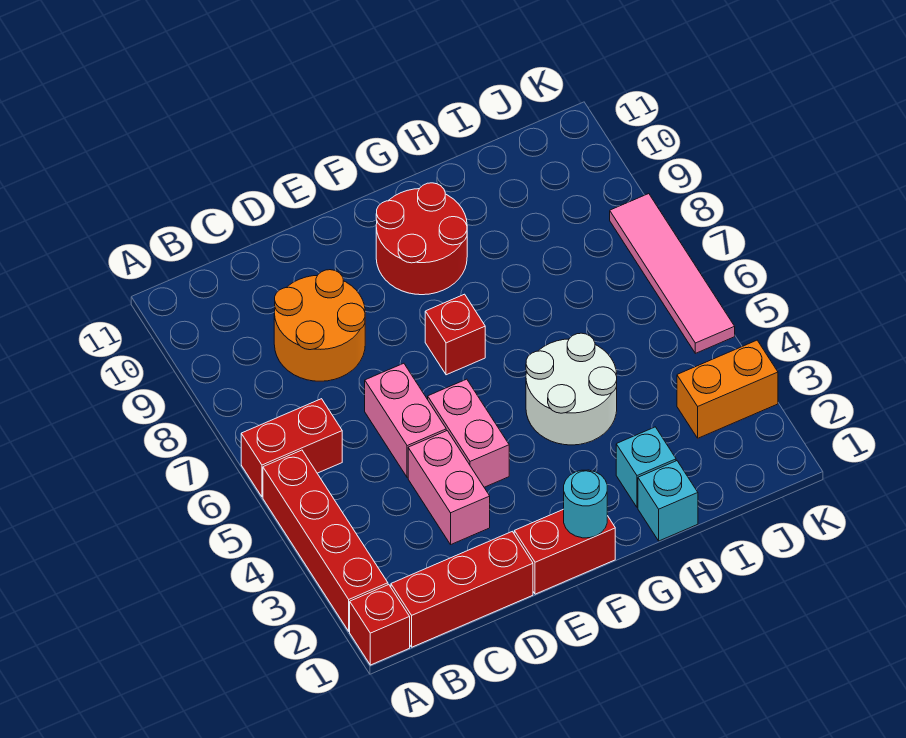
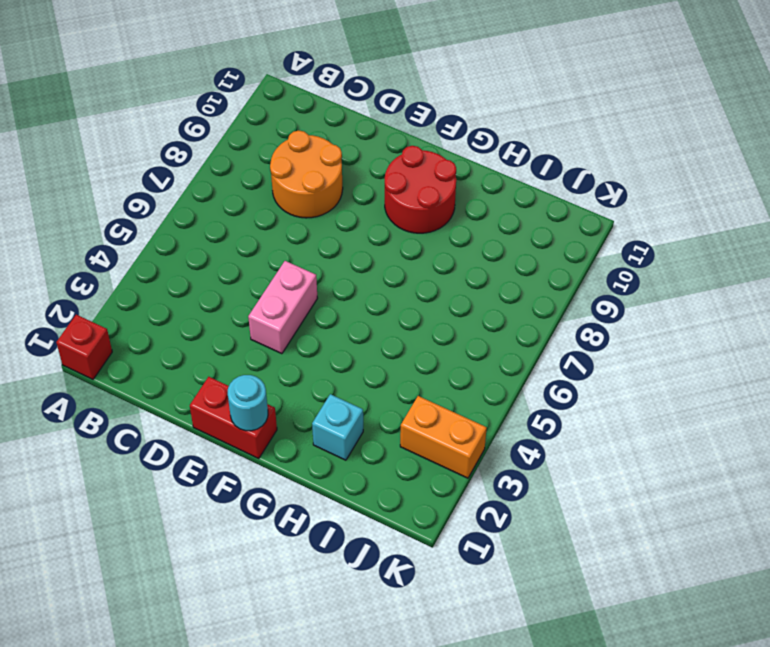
none -> red brick A2:A5 level 1
none -> red brick A6:B6 level 1
none -> red brick B1:D1 level 1

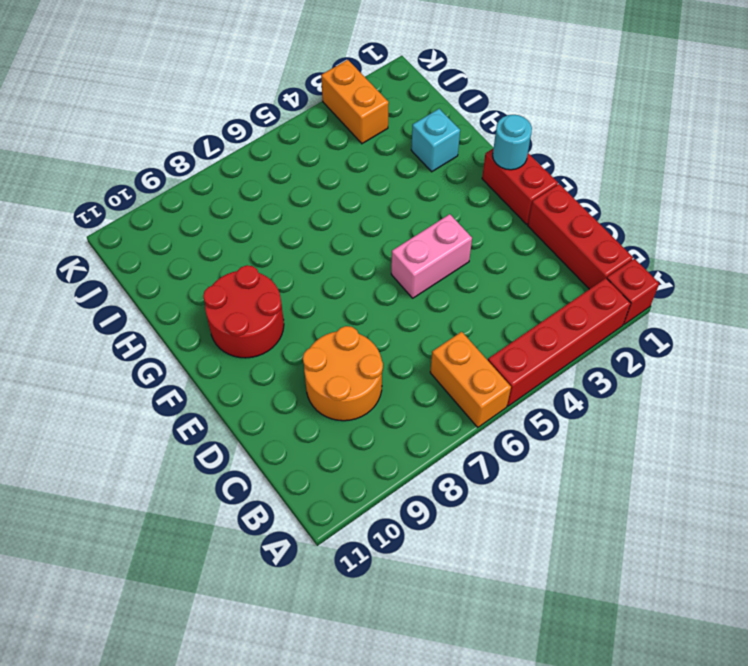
orange brick A6:B6 level 1 -> red brick A6:B6 level 1
none -> pink brick D3:D4 level 1
none -> pink brick D5:D6 level 1
none -> red brick F7 level 1

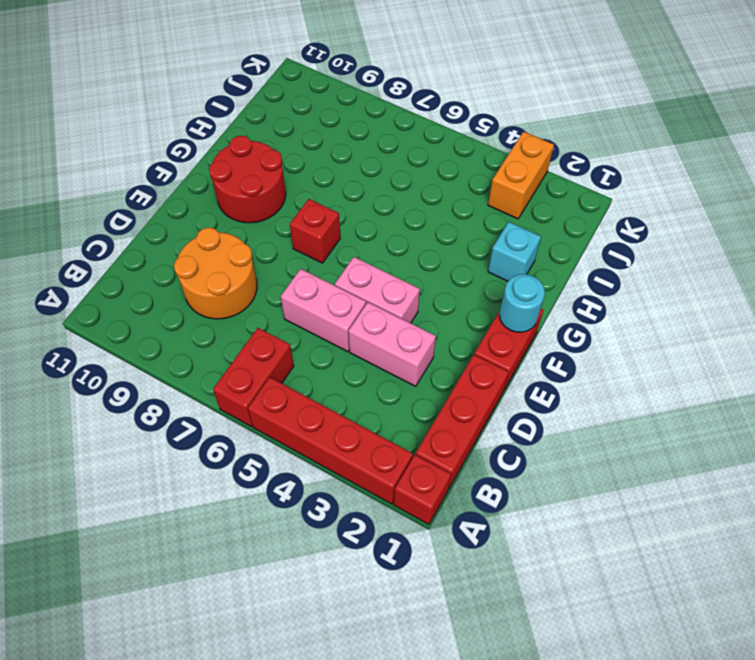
none -> white round brick G4:H5 level 1
none -> cyan brick H1 level 1
none -> pink tile K5:K8 level 1

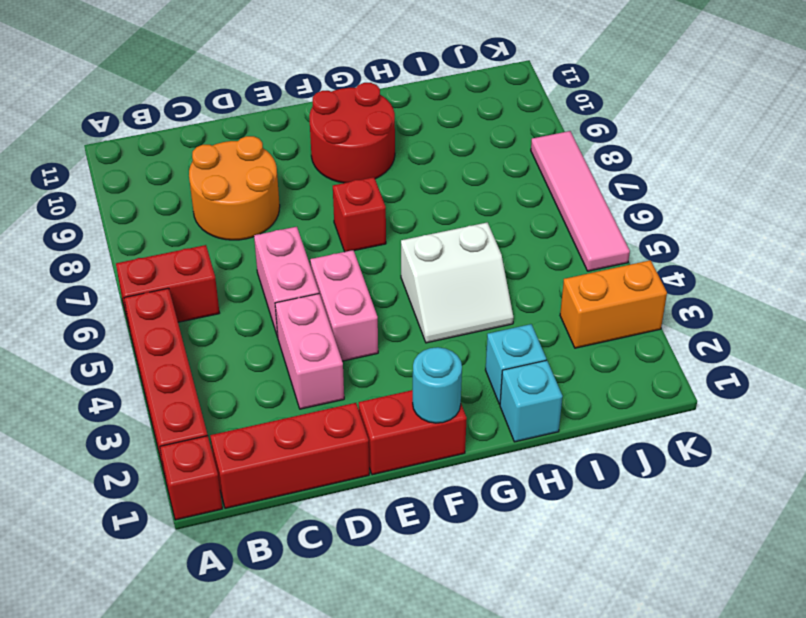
white slope G4:H5 level 1 top 5 -> white round brick G4:H5 level 1

